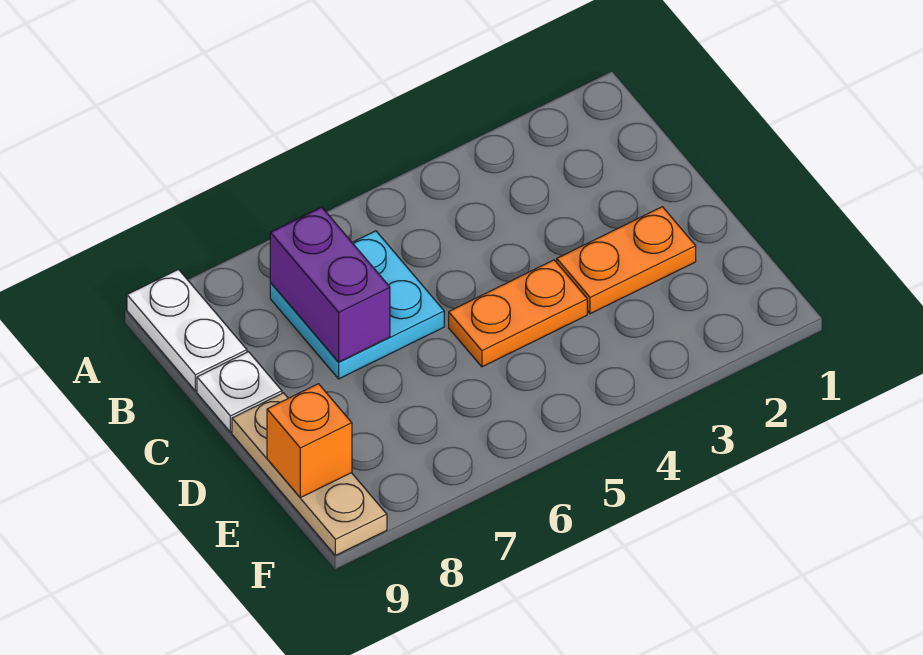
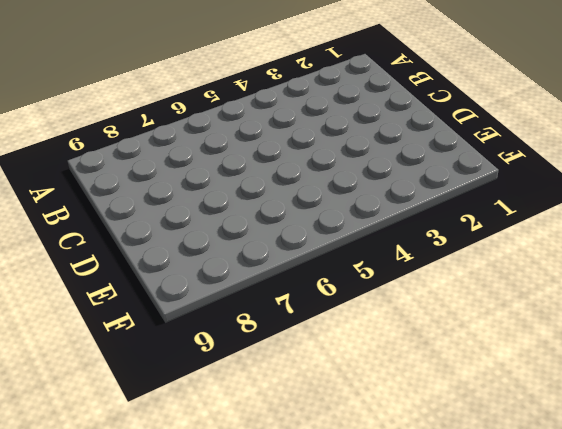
none -> white plate A9:B9 level 1
none -> cyan plate B6:C7 level 1

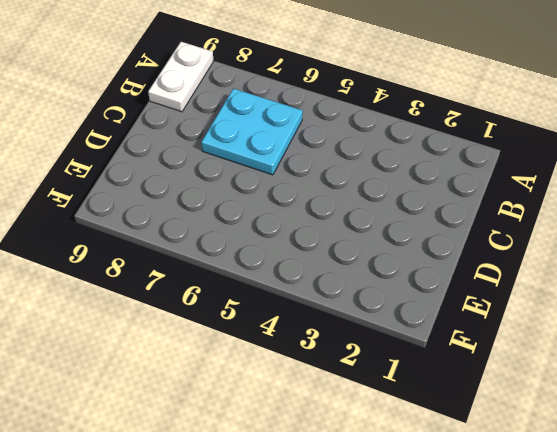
none -> white plate C9 level 1
none -> orange plate D2:D3 level 1

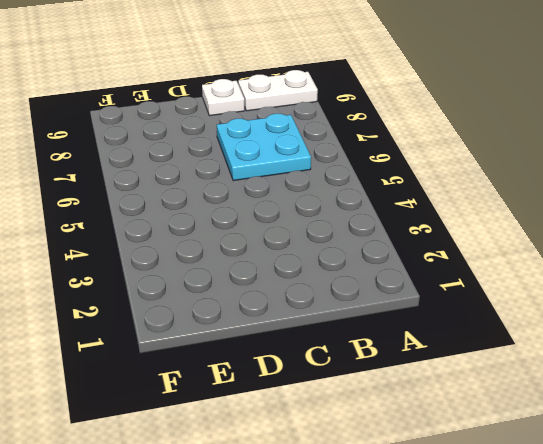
none -> orange plate D2:D3 level 1
none -> orange plate D4:D5 level 1

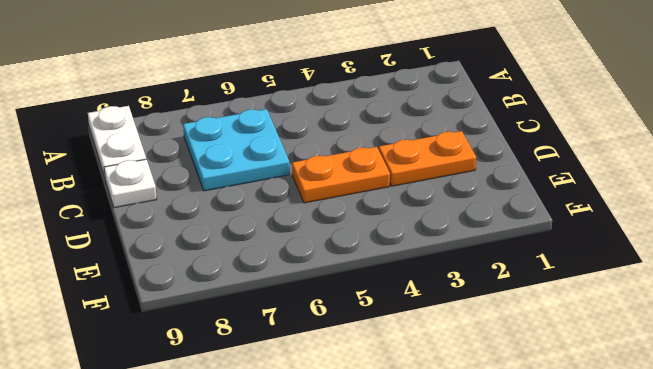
none -> tan plate D9:F9 level 1
none -> purple brick B7:C7 level 2

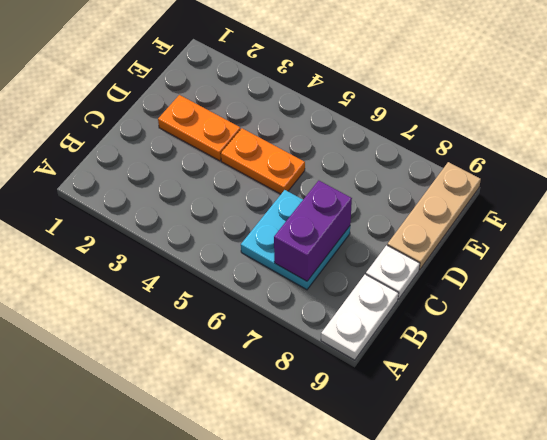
none -> orange brick E9 level 2

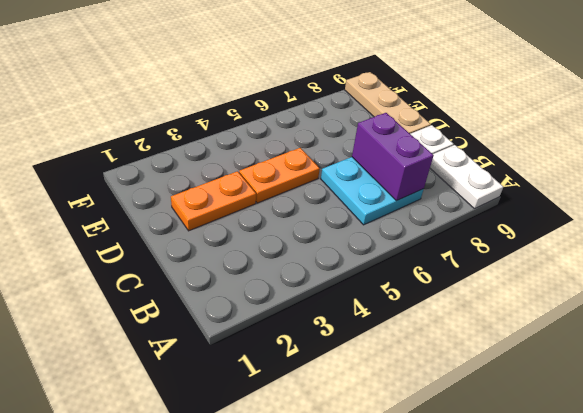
none -> orange brick E9 level 2

